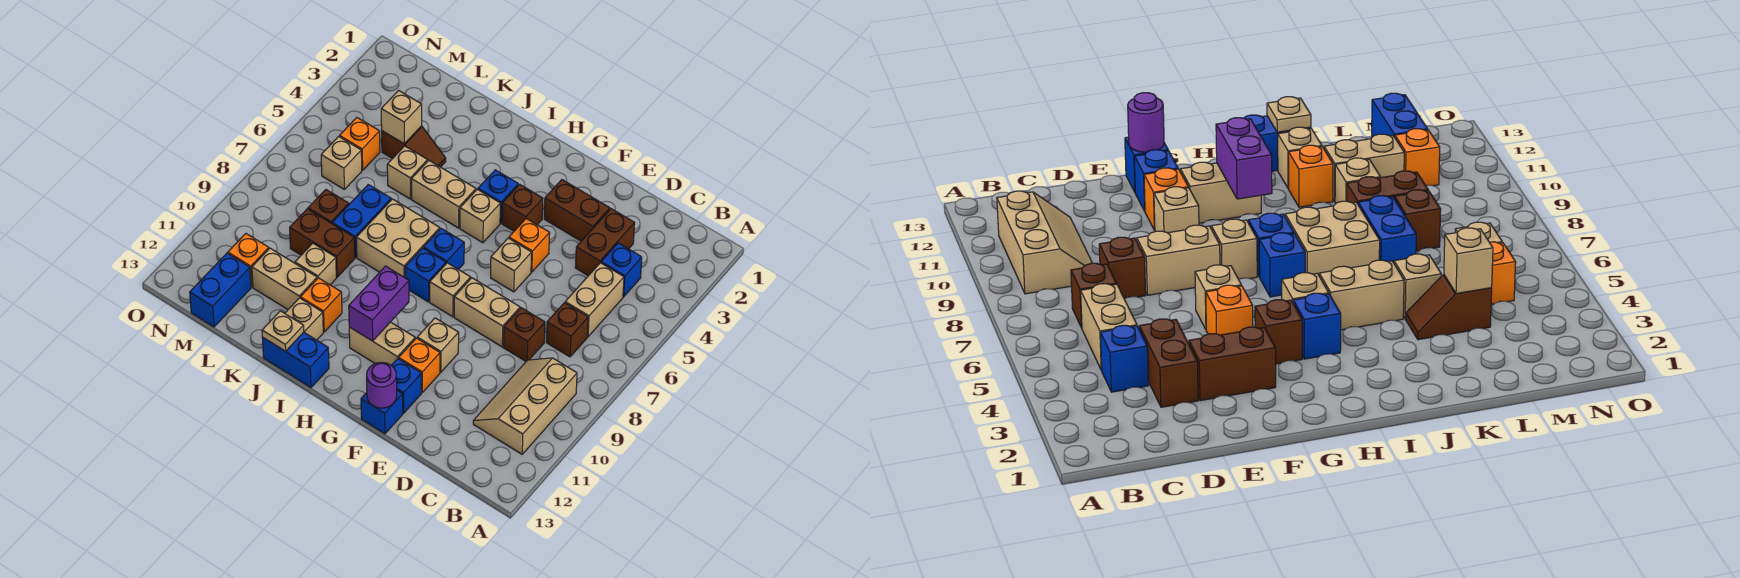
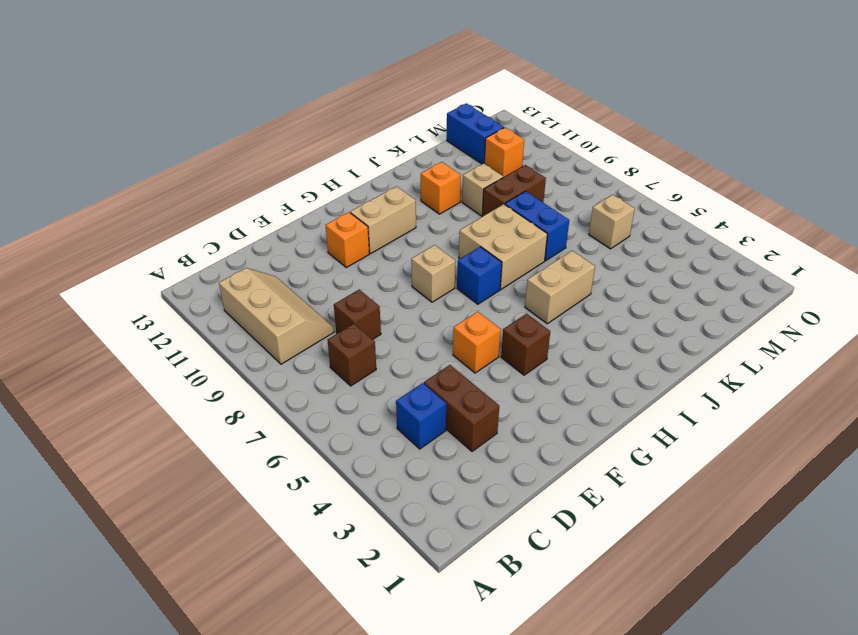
none -> tan brick C5:C6 level 1
none -> brown brick E3:F3 level 1
none -> tan brick E8:F8 level 1
none -> tan brick F6 level 1

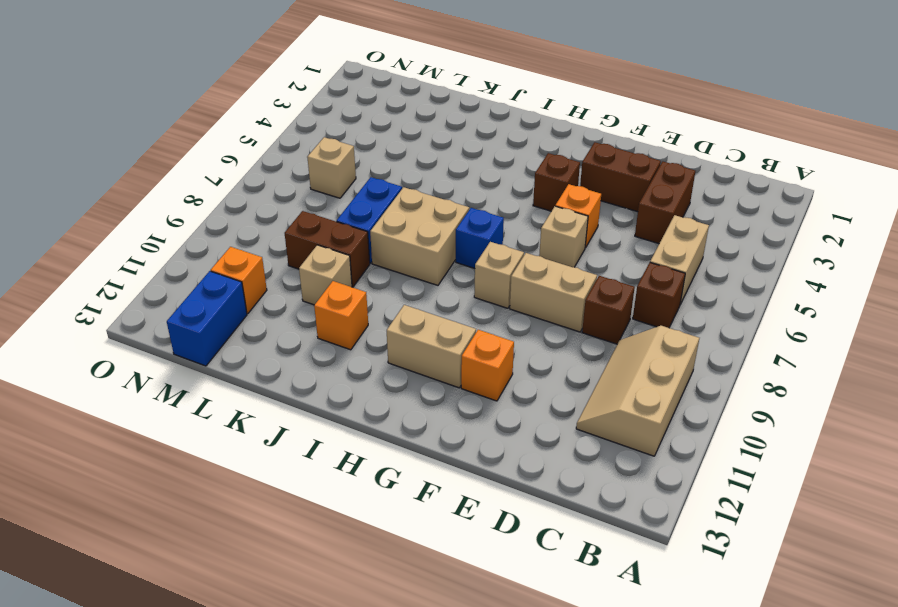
none -> blue brick C4 level 1
none -> tan brick F10 level 1
none -> blue brick F12 level 1
none -> blue brick F13 level 1

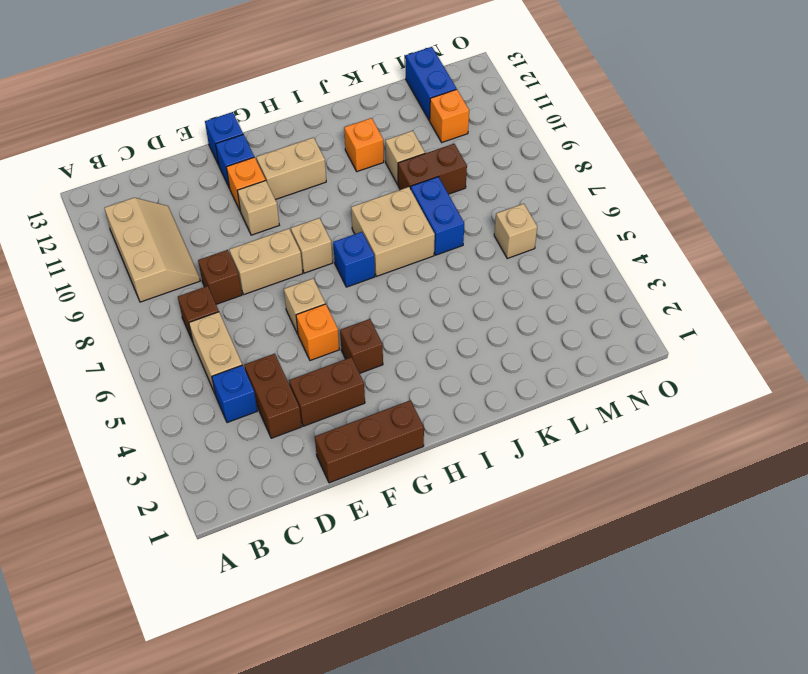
brown brick E1:G1 level 1 -> none
none -> blue brick H4 level 1
none -> tan brick H5 level 1
none -> blue brick H8 level 1
none -> tan brick I5:J5 level 1

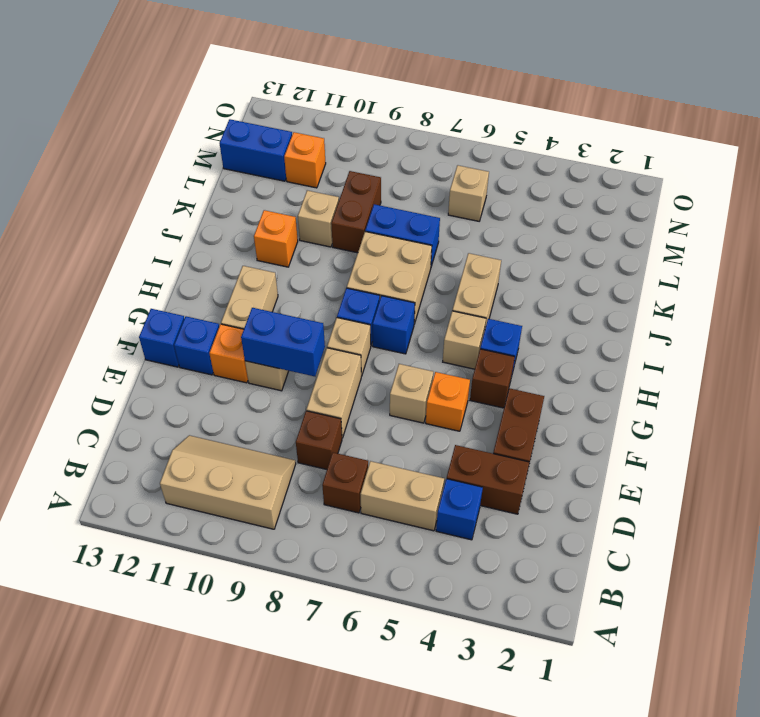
blue brick F9:F10 level 2 -> blue brick I13:J13 level 1
none -> tan brick J12 level 1
none -> brown slope K4:L4 level 1 top L
none -> tan brick K5 level 1
none -> tan brick K11:L11 level 1

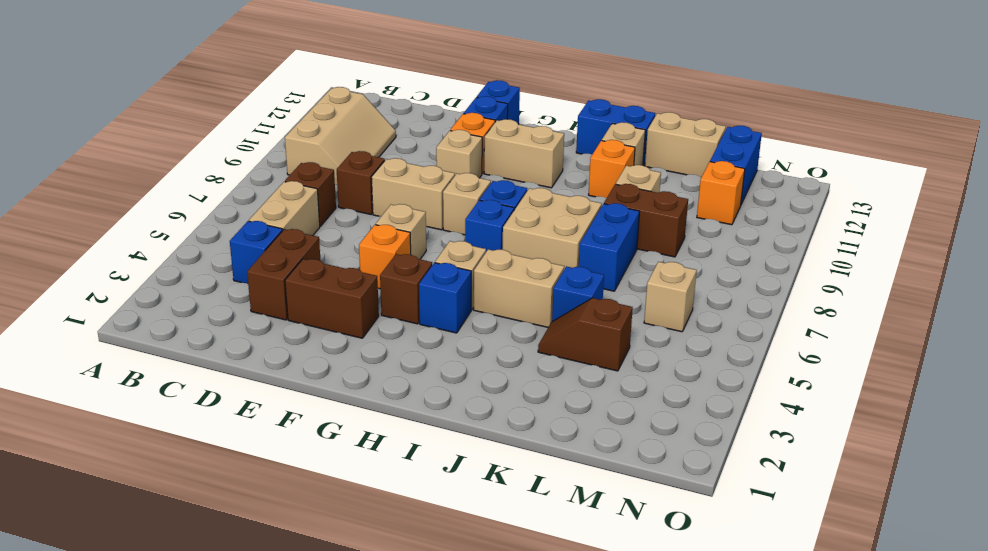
blue brick K5 level 1 -> tan brick K5 level 1
tan brick K13:L13 level 1 -> tan brick K11:L11 level 1
none -> brown brick L8 level 1
none -> orange brick M5 level 1
none -> purple round brick F13 level 2
none -> purple brick H10:H11 level 2

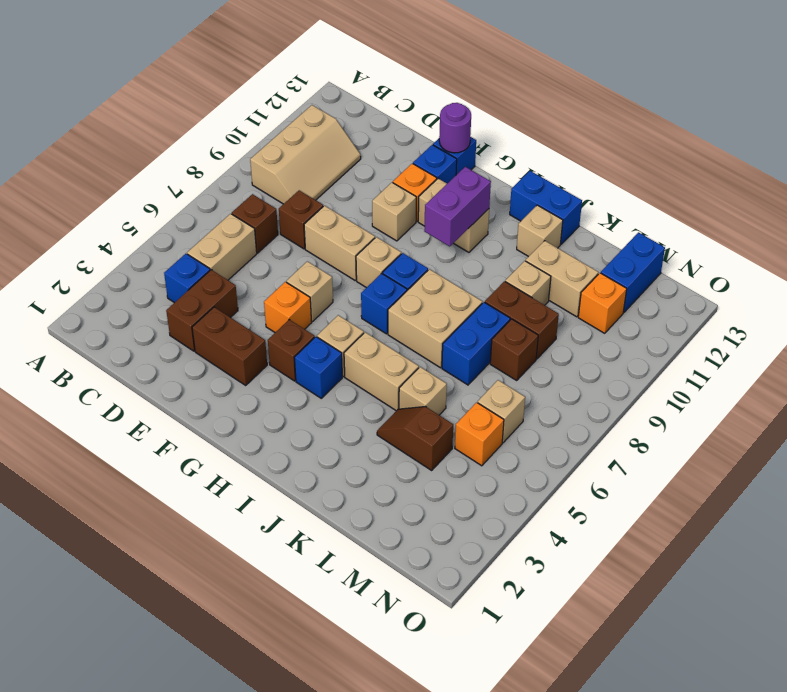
none -> orange brick J11 level 1
none -> tan plate J13 level 2
none -> tan brick L4 level 2

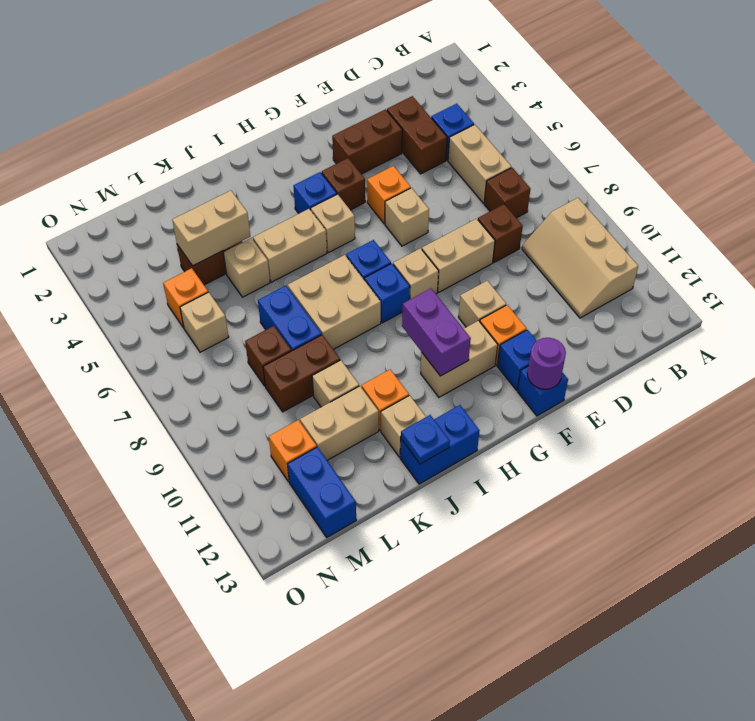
blue plate J13 level 2 -> tan plate J13 level 2
tan brick K4:L4 level 2 -> tan brick L4 level 2

